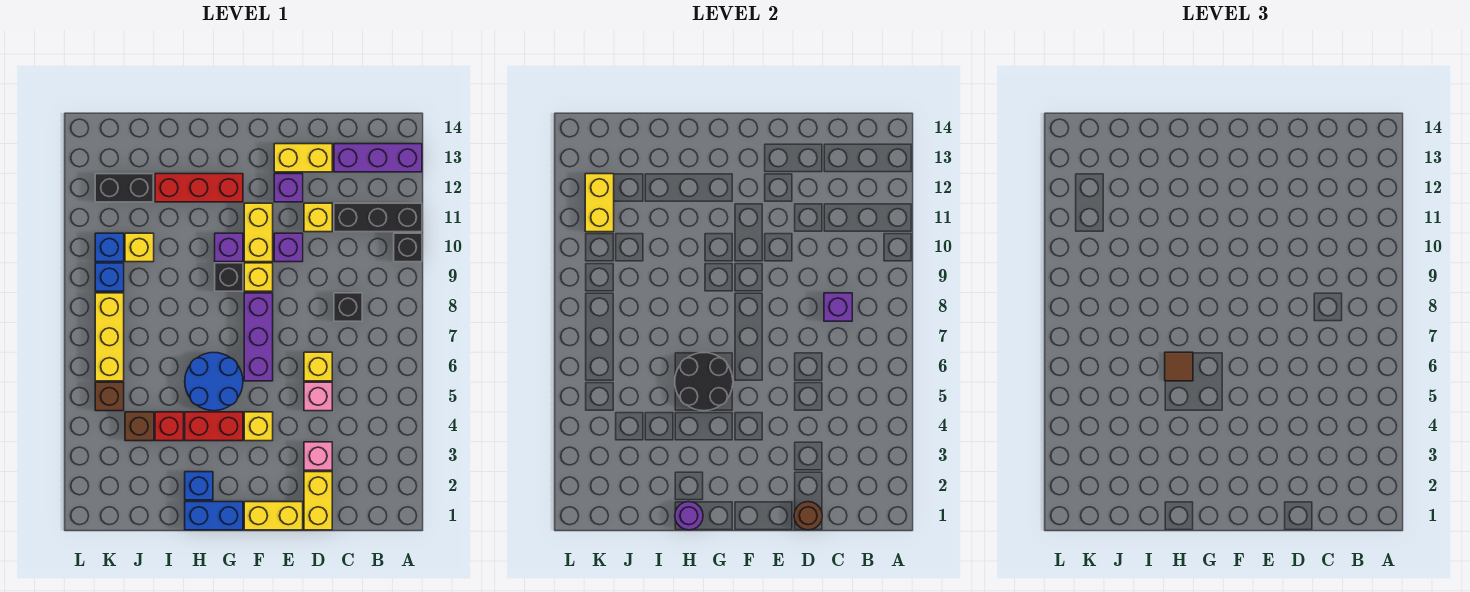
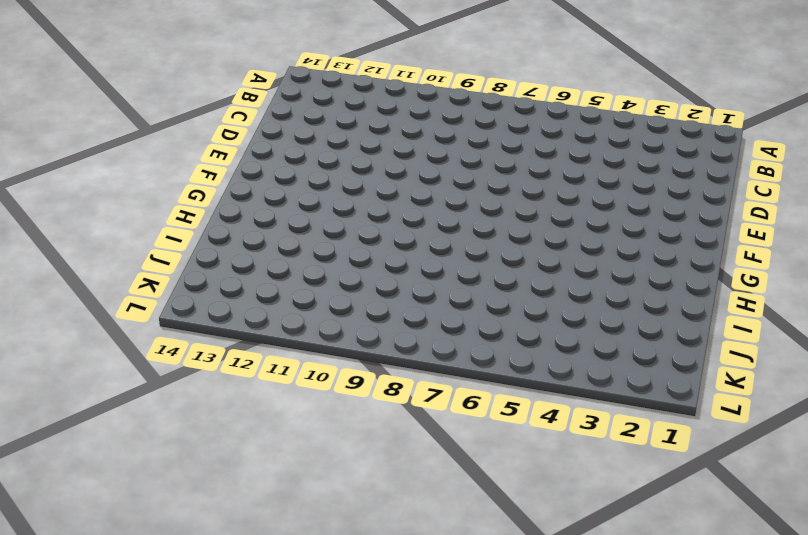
none -> black brick A10 level 1
none -> black brick A11:C11 level 1
none -> purple brick A13:C13 level 1
none -> black brick C8 level 1

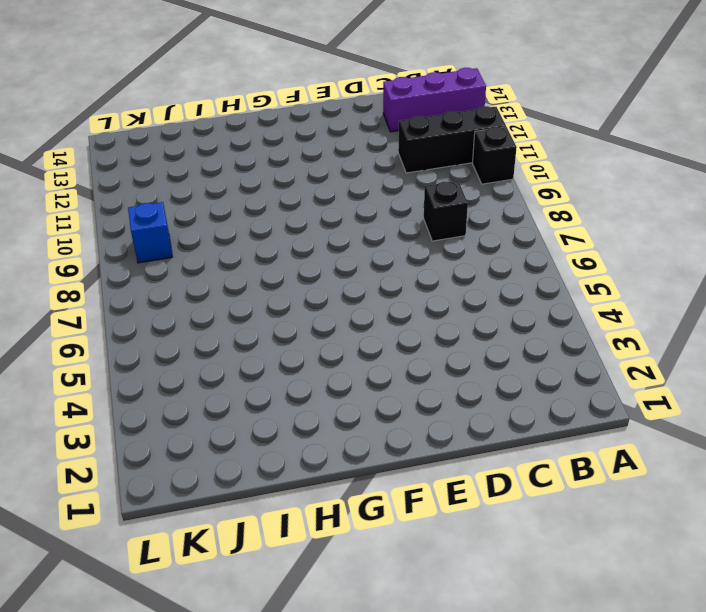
none -> yellow brick D1:D2 level 1
none -> pink brick D3 level 1
none -> pink brick D5 level 1
none -> yellow brick D6 level 1

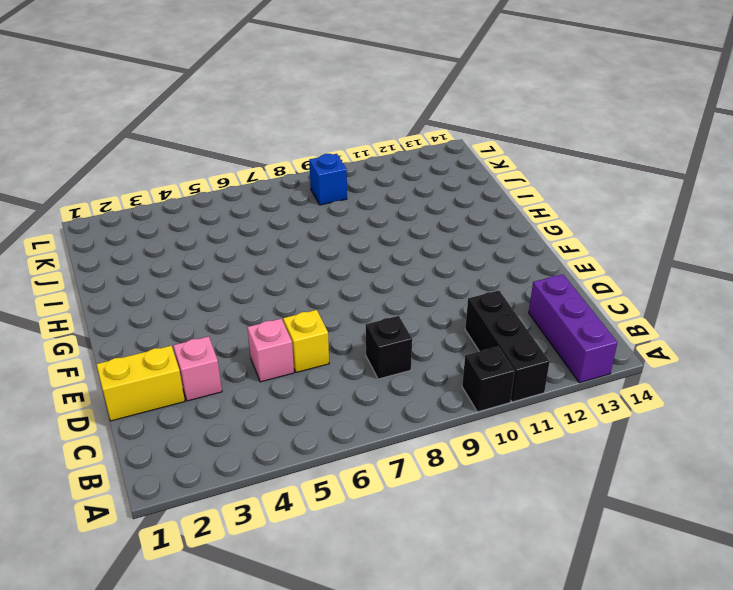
none -> yellow brick D11 level 1
none -> yellow brick D13:E13 level 1
none -> yellow brick E1:F1 level 1
none -> purple brick E10 level 1

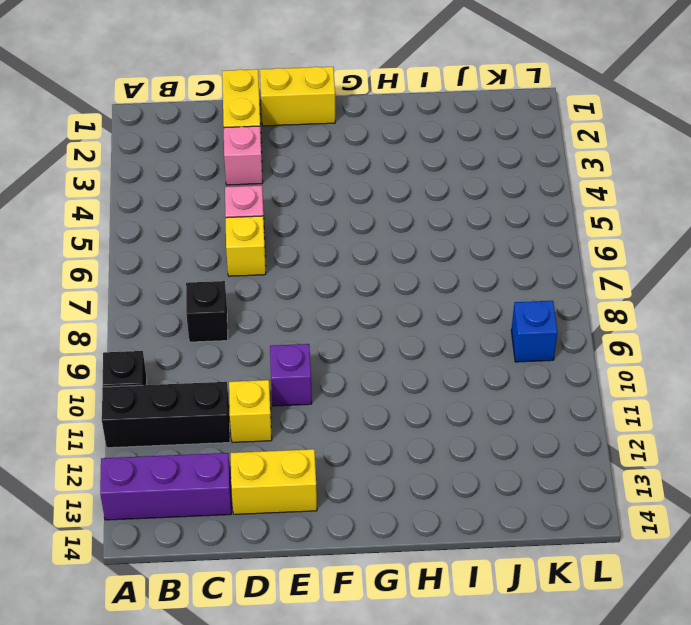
none -> purple brick E12 level 1
none -> yellow brick F4 level 1
none -> purple brick F6:F8 level 1
none -> yellow brick F9 level 1

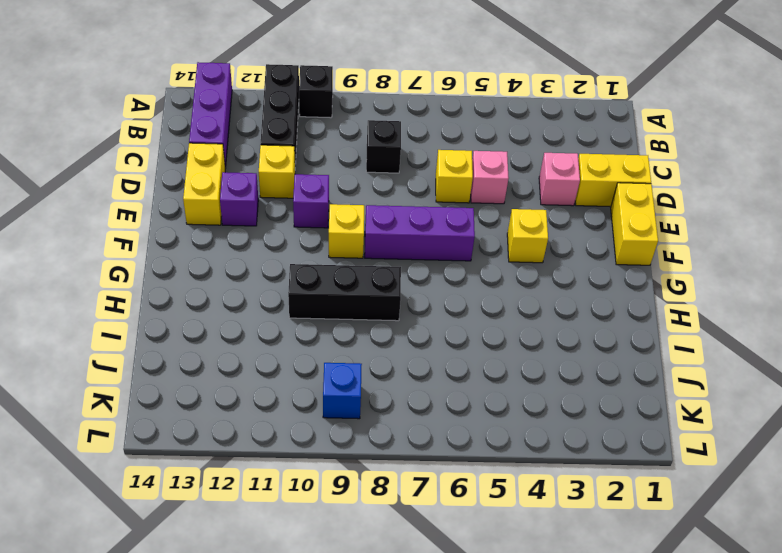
black brick H8:H10 level 1 -> none
none -> yellow brick F10:F11 level 1
none -> blue brick G1:H1 level 1
none -> red brick G4:H4 level 1
none -> blue round brick G5:H6 level 1

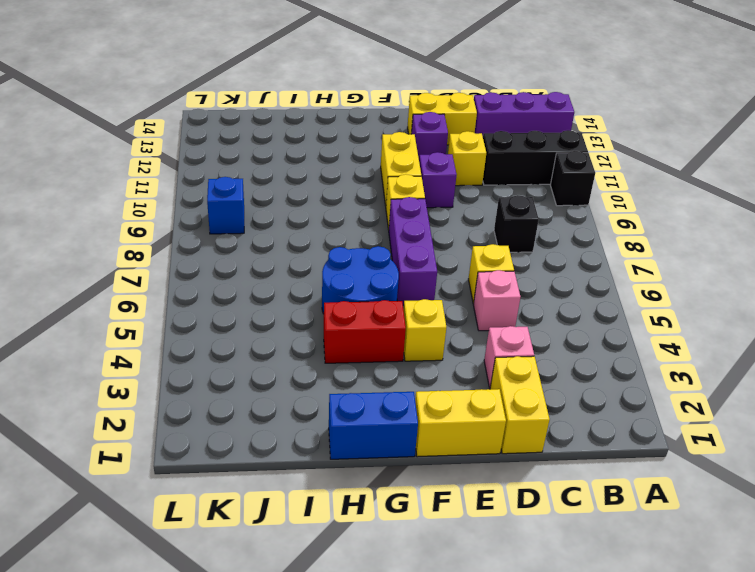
none -> black brick G9 level 1
none -> purple brick G10 level 1
none -> red brick G12:I12 level 1
none -> blue brick H2 level 1

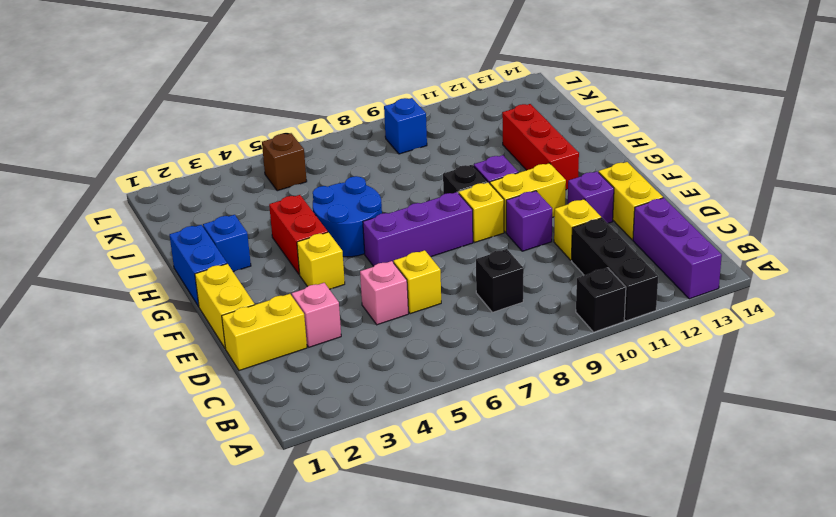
none -> red brick I4 level 1
none -> brown brick J4 level 1
none -> yellow brick J10 level 1
none -> black brick J12:K12 level 1

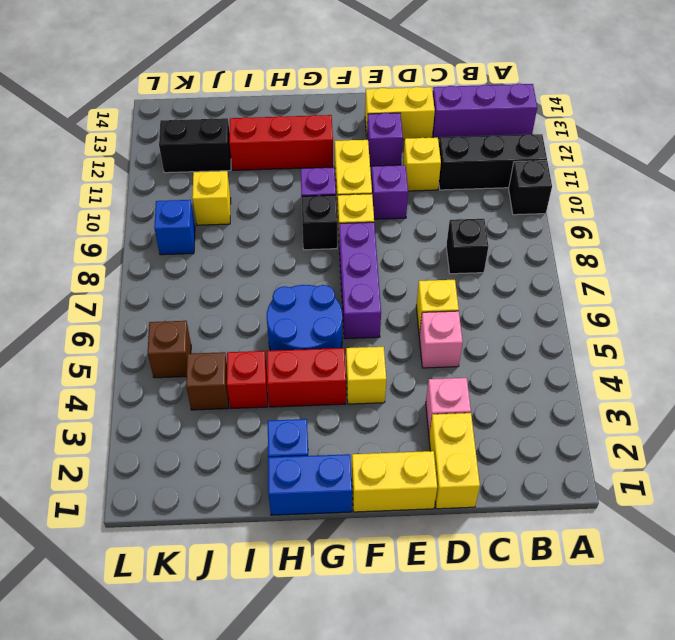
none -> yellow brick K6:K8 level 1
none -> blue brick K10 level 1
none -> purple brick C8 level 2
none -> brown round brick D1 level 2

